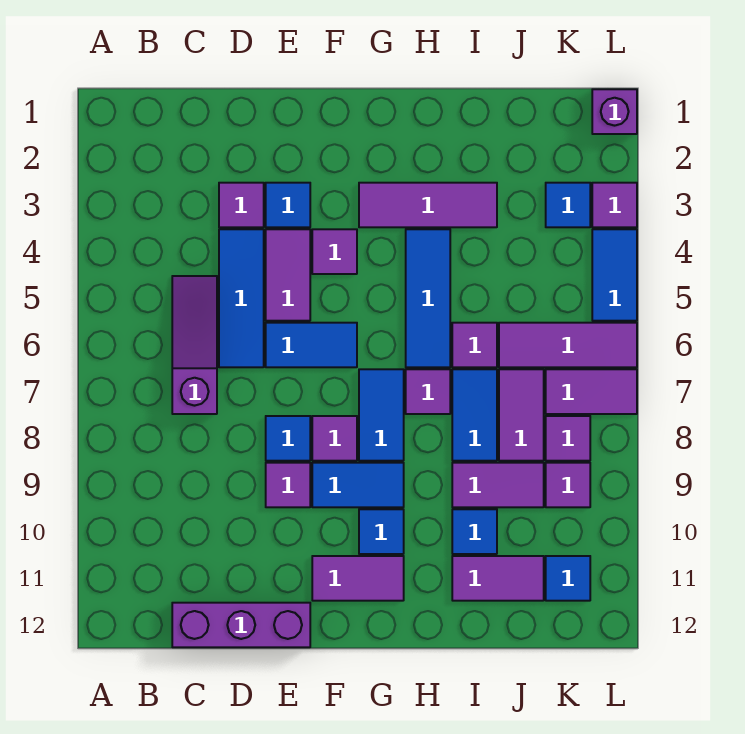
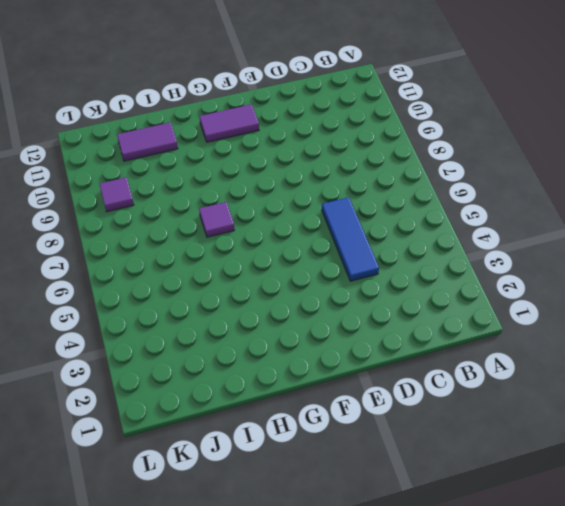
none -> purple slope C5:C7 level 1 top 7
none -> purple brick C12:E12 level 1
none -> purple tile D3 level 1
none -> blue tile E3 level 1

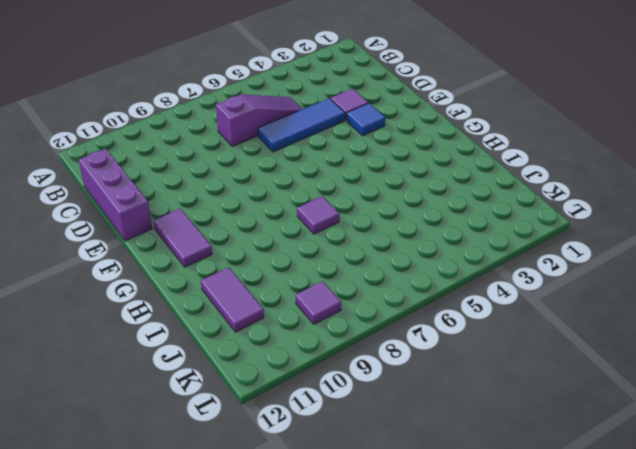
none -> purple tile E4:E5 level 1
none -> blue tile E6:F6 level 1
none -> blue tile E8 level 1
none -> purple tile E9 level 1

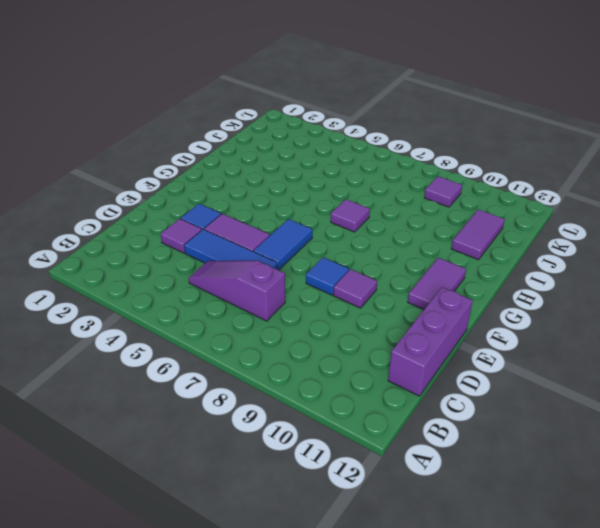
none -> purple tile F4 level 1
none -> purple tile F8 level 1
none -> blue tile F9:G9 level 1
none -> purple tile G3:I3 level 1

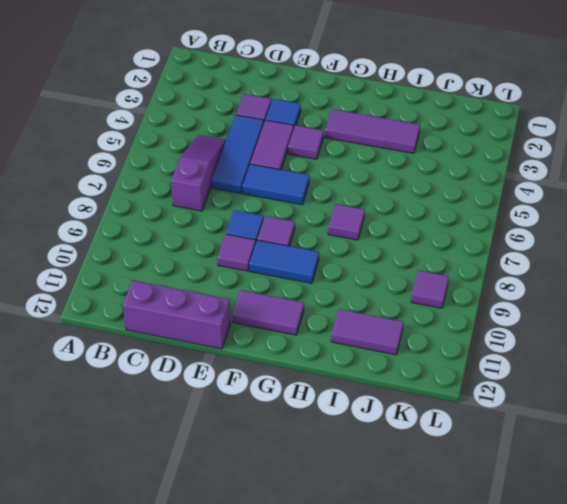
none -> blue tile G7:G8 level 1
none -> blue tile G10 level 1
none -> blue tile H4:H6 level 1
none -> purple tile I6 level 1

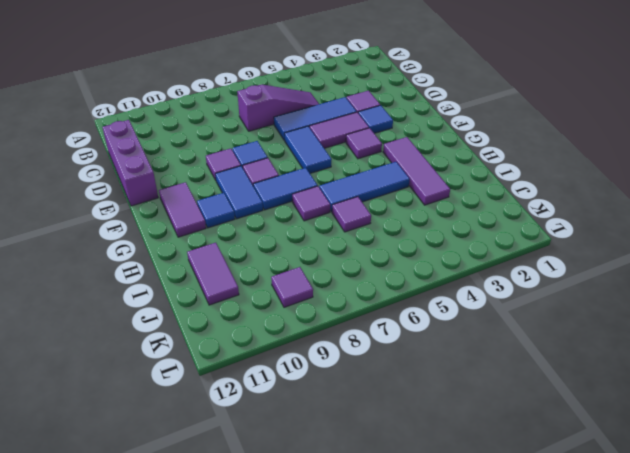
none -> blue tile I7:I8 level 1
none -> purple tile I9:J9 level 1
none -> blue tile I10 level 1
none -> purple tile J6:L6 level 1

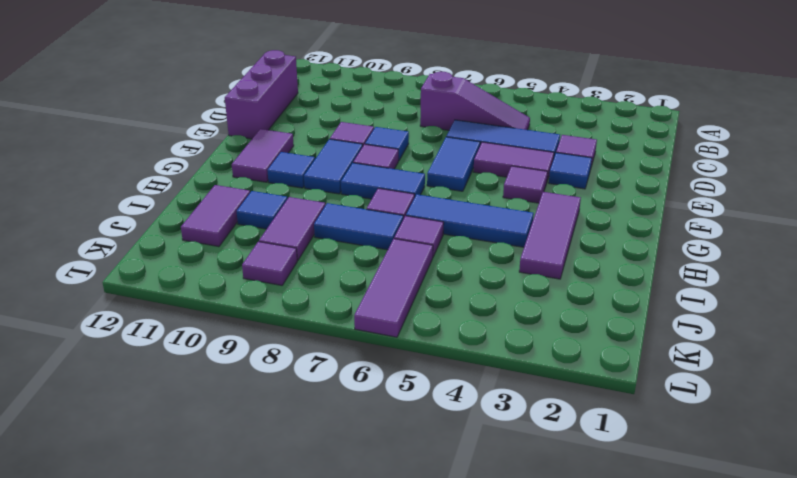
none -> purple tile J7:J8 level 1
none -> blue tile K3 level 1
none -> purple tile K7:L7 level 1
none -> purple tile K8 level 1

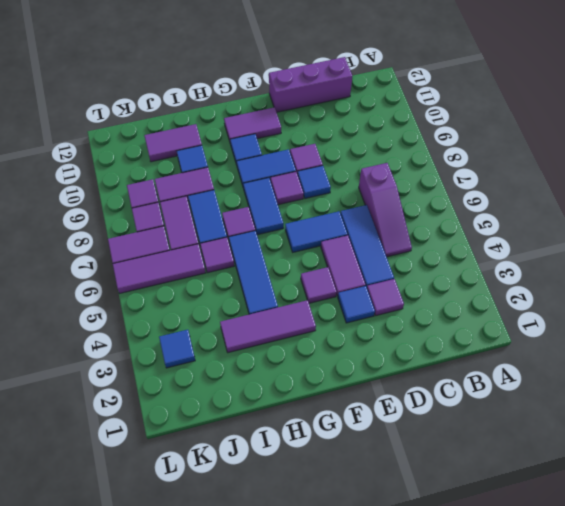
none -> blue tile K11 level 1
none -> purple brick L1 level 1
none -> purple tile L3 level 1
none -> blue tile L4:L5 level 1

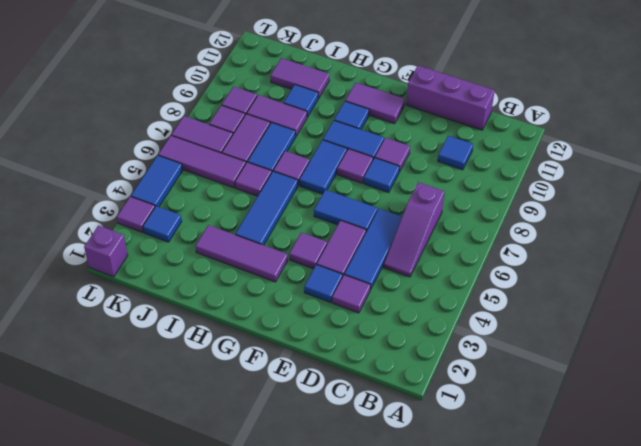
blue tile C10 level 1 -> blue tile K11 level 1

